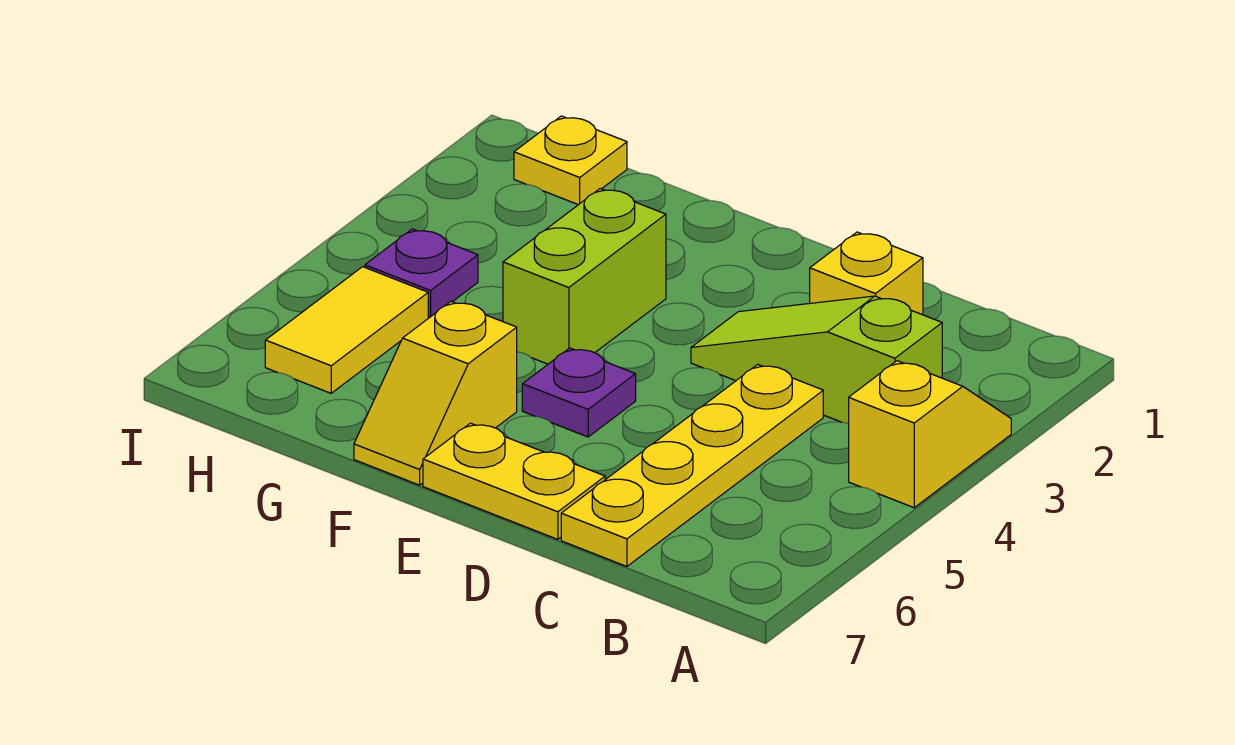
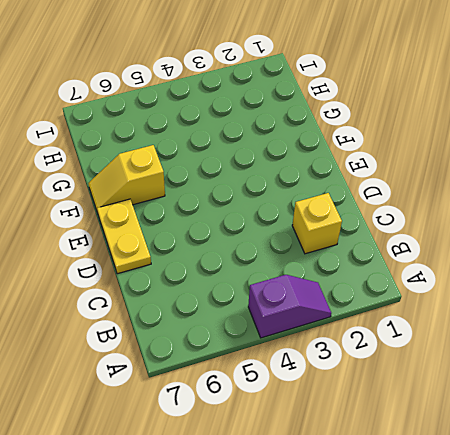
purple slope A3:A4 level 1 top 4 -> yellow slope A3:A4 level 1 top 4
none -> lime slope B3:D3 level 1 top B
none -> yellow plate C4:C7 level 1

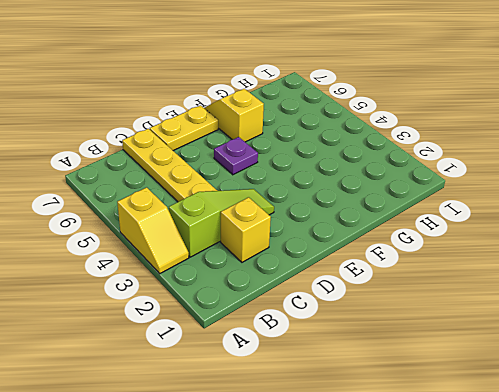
none -> lime brick F3:F4 level 1
none -> yellow plate H1 level 1

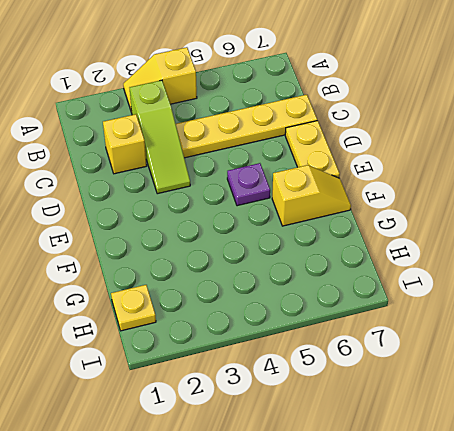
none -> lime brick F3:F4 level 1
none -> purple plate H4 level 1

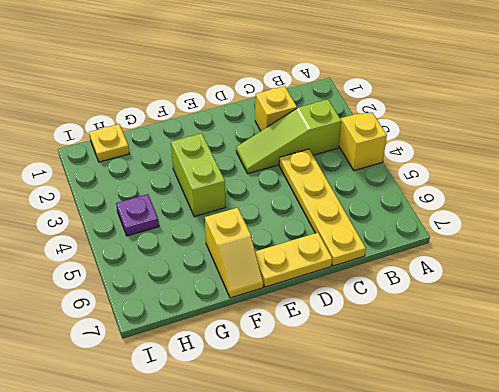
none -> purple plate E5 level 1
none -> yellow tile H5:H6 level 1

